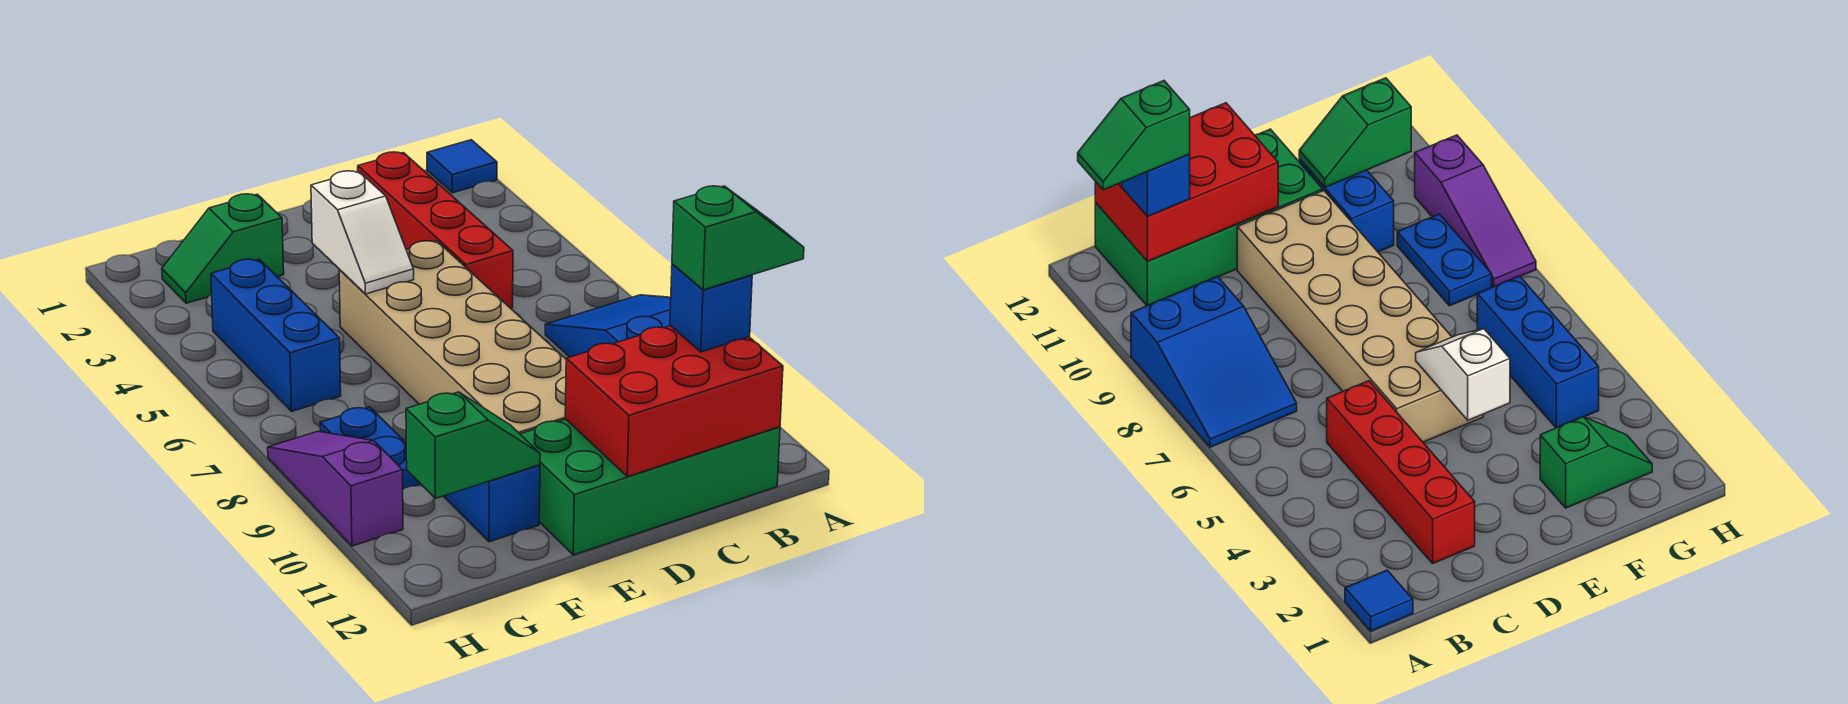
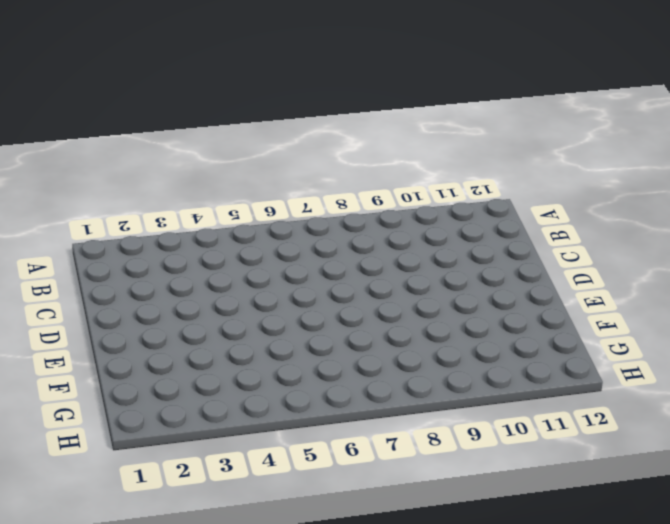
none -> blue tile A1 level 1
none -> blue slope A7:B9 level 1 top 9
none -> green brick B11:E12 level 1

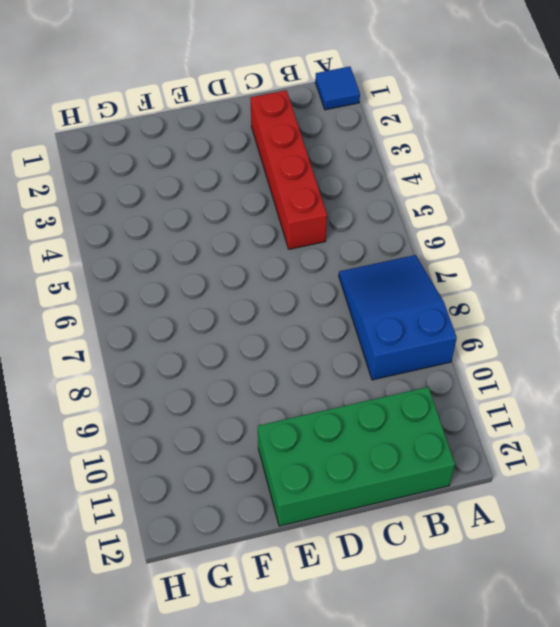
none -> tan brick D5:E10 level 1
none -> green slope F2:G2 level 1 top F
none -> blue brick F10:F11 level 1

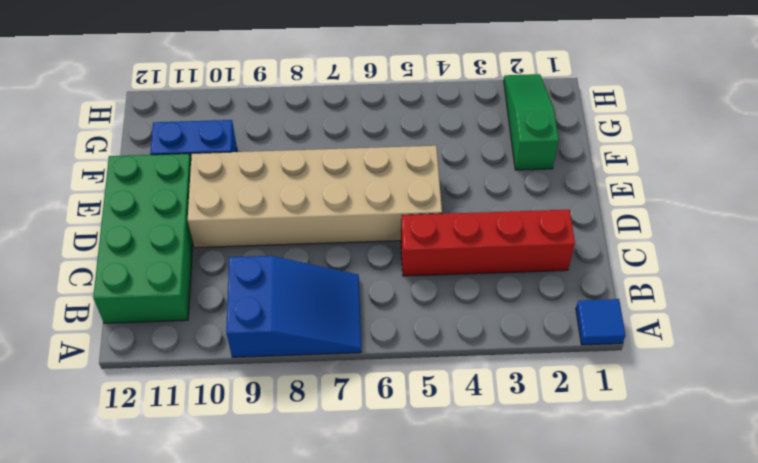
green slope F2:H2 level 1 top F -> green slope F2:G2 level 1 top F
none -> blue brick G4:G6 level 1
none -> blue plate G8:G9 level 1
none -> purple slope H8:H10 level 1 top 10

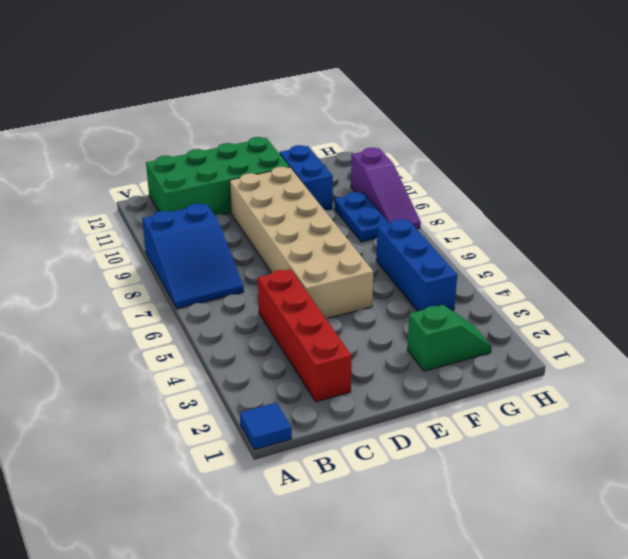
none -> red brick B11:D12 level 2
none -> white slope E4:E5 level 2 top 4
none -> green slope F11:G11 level 2 top G

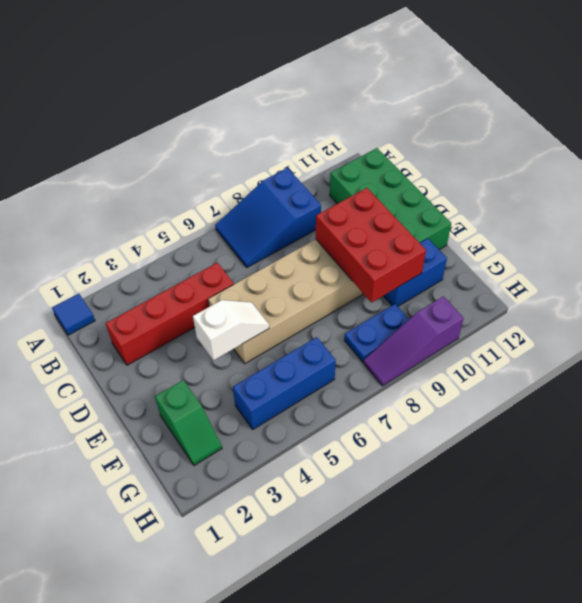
red brick D9:F10 level 2 -> red brick B11:D12 level 2
none -> green slope F11:G11 level 2 top G
none -> blue brick B11 level 3
none -> green slope A11:B11 level 4 top B

